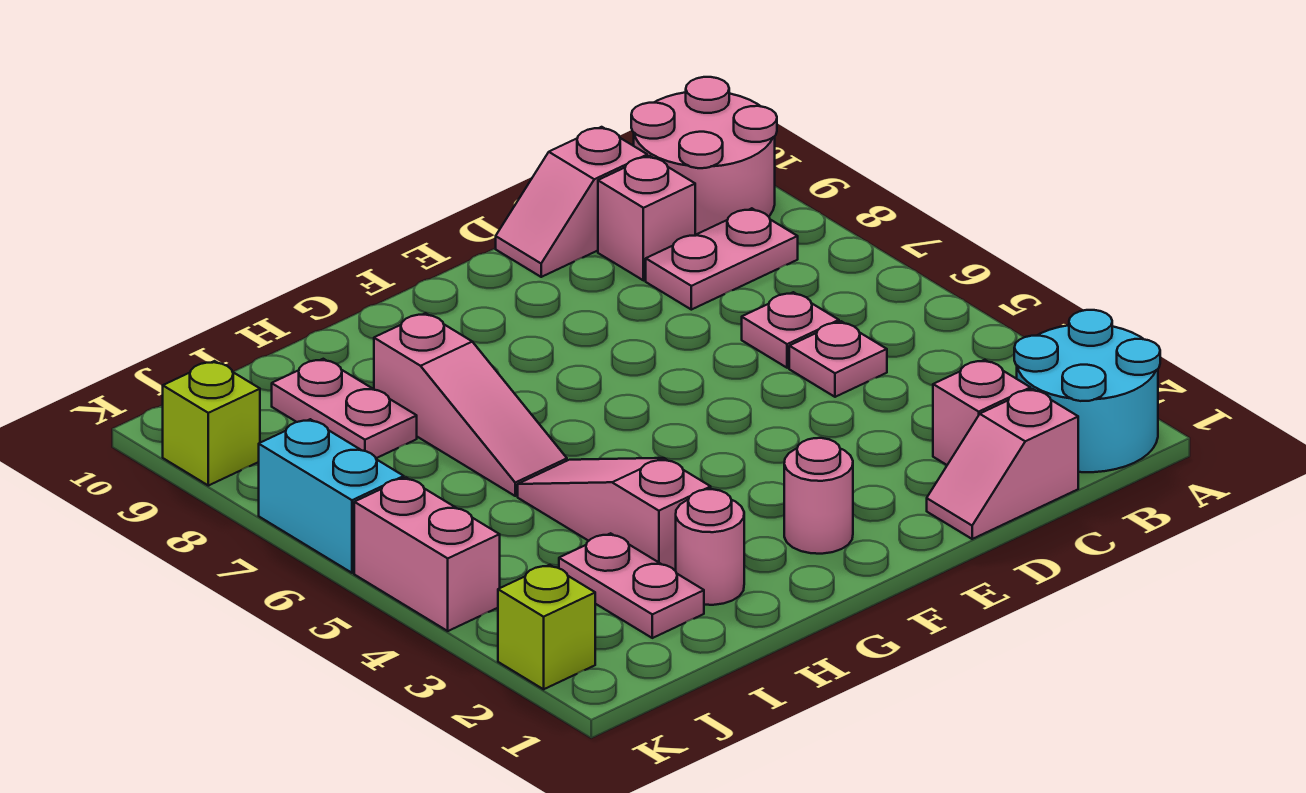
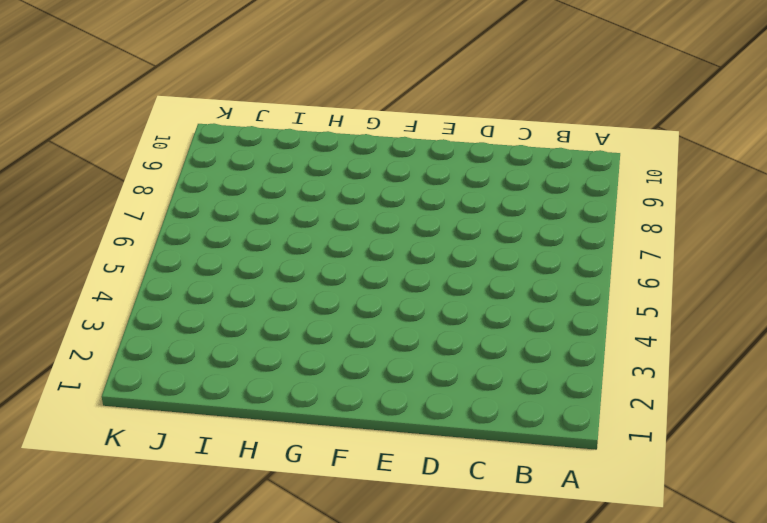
none -> cyan round brick A1:B2 level 1
none -> pink round brick A9:B10 level 1
none -> pink plate B8:C8 level 1

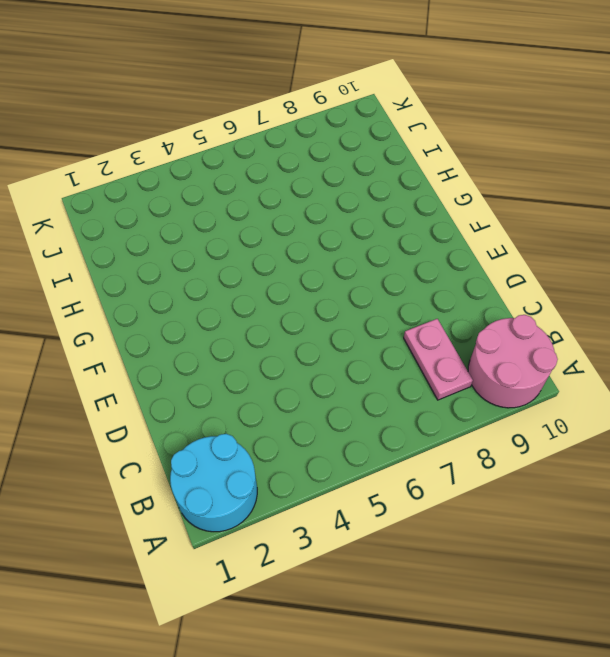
none -> pink slope C1:D1 level 1 top C
none -> pink brick C2 level 1
none -> pink plate C5 level 1

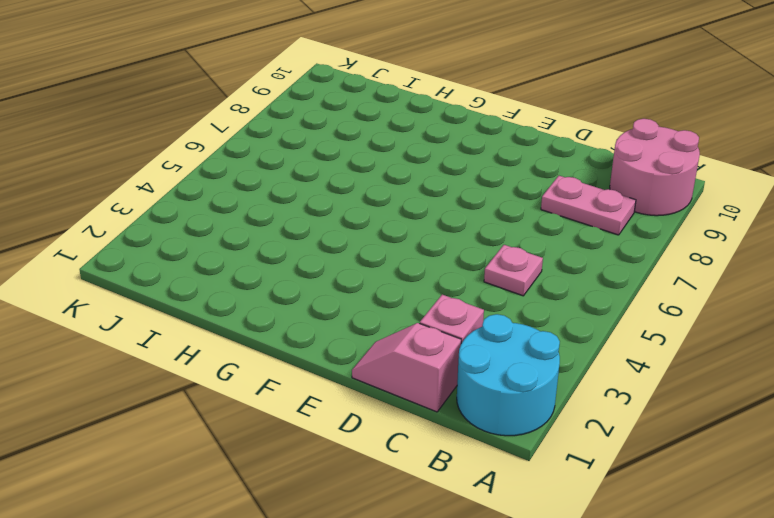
none -> pink plate C6 level 1
none -> pink brick C9 level 1
none -> pink slope C10:D10 level 1 top C

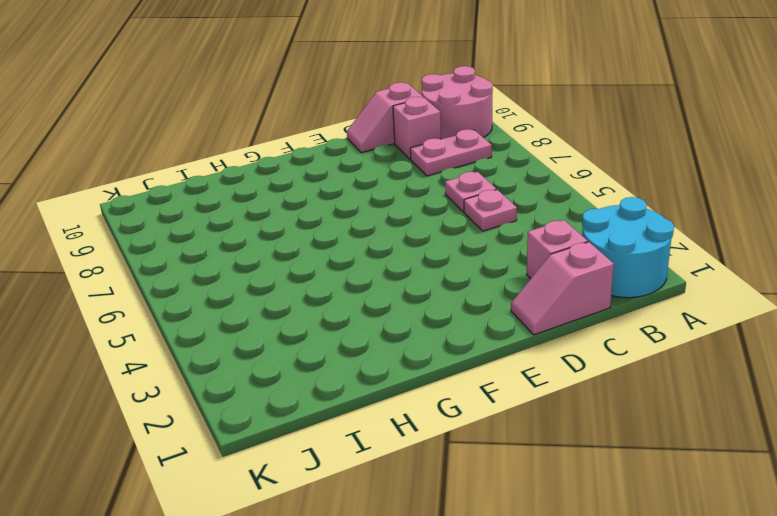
none -> pink round brick F2 level 1
none -> pink round brick H2 level 1
none -> pink slope H3:H5 level 1 top 3

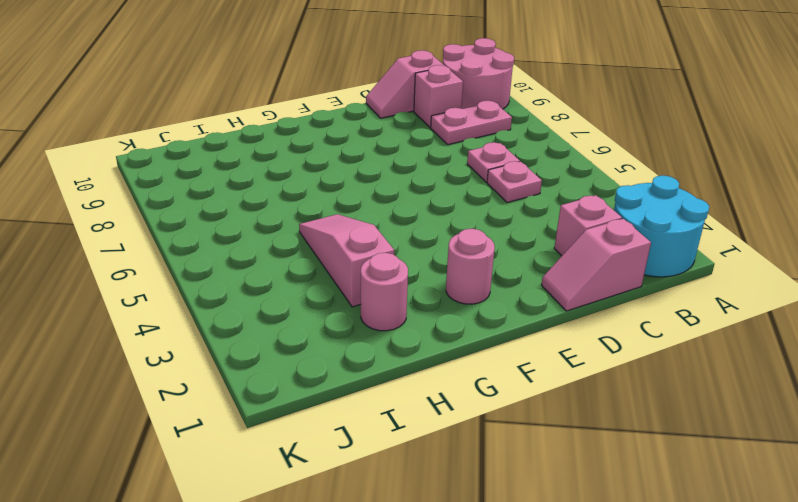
none -> pink slope H6:H8 level 1 top 8
none -> pink plate I2:I3 level 1
none -> pink plate I8:I9 level 1

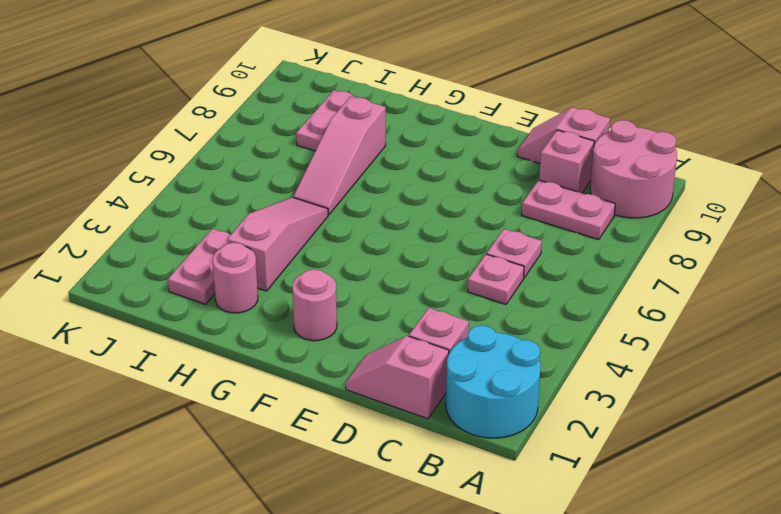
none -> lime brick K2 level 1
none -> pink brick K4:K5 level 1
none -> cyan brick K6:K7 level 1

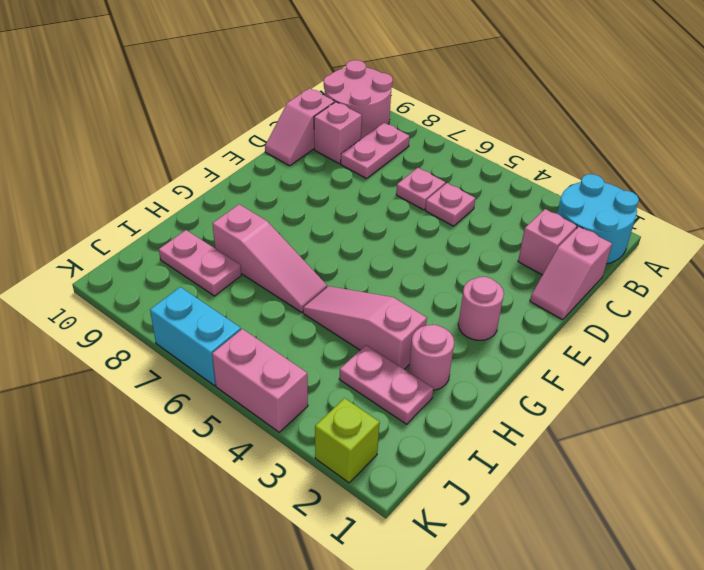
none -> lime brick K9 level 1

